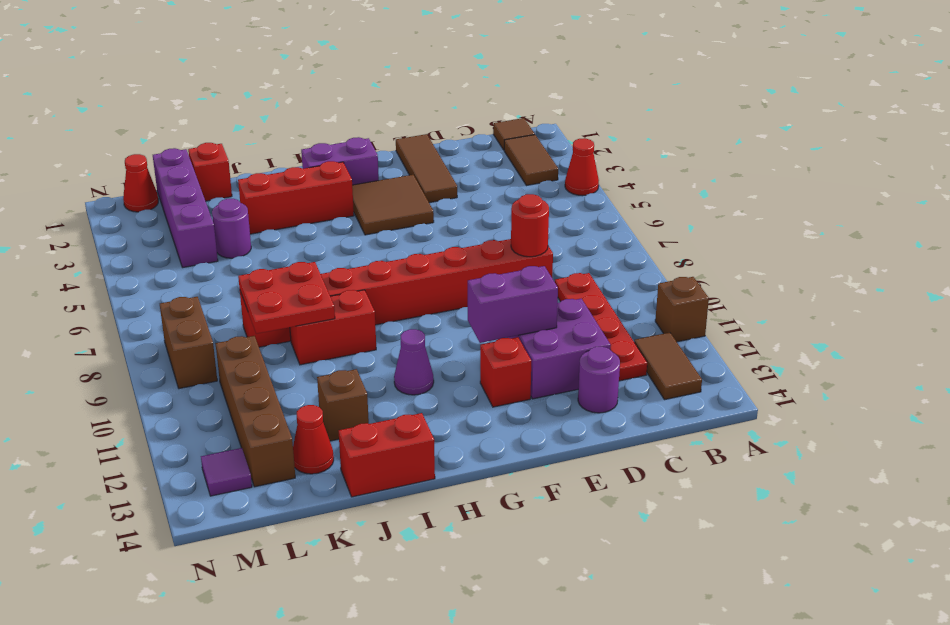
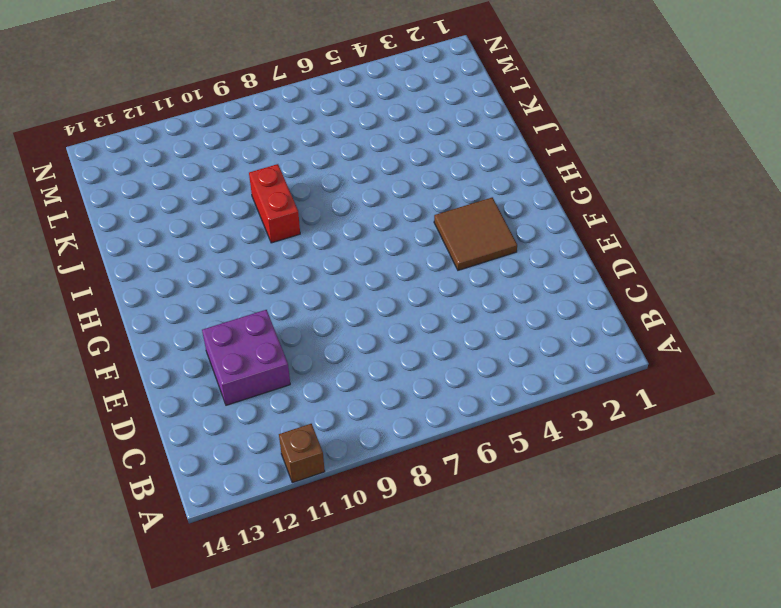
none -> red cone A4 level 1
none -> brown tile B1 level 1
none -> brown tile B2:B3 level 1

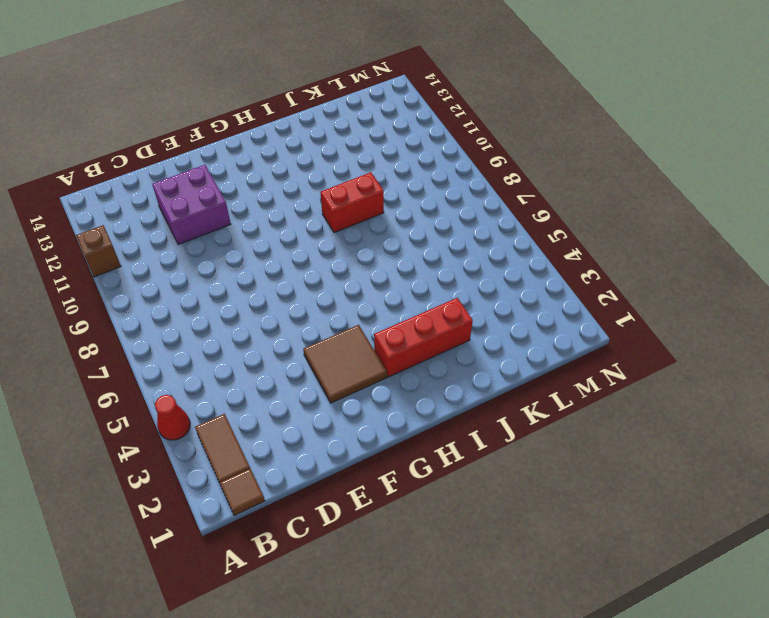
none -> brown tile B12:B13 level 1
none -> red plate C9:C12 level 1
none -> red brick D8:K8 level 1

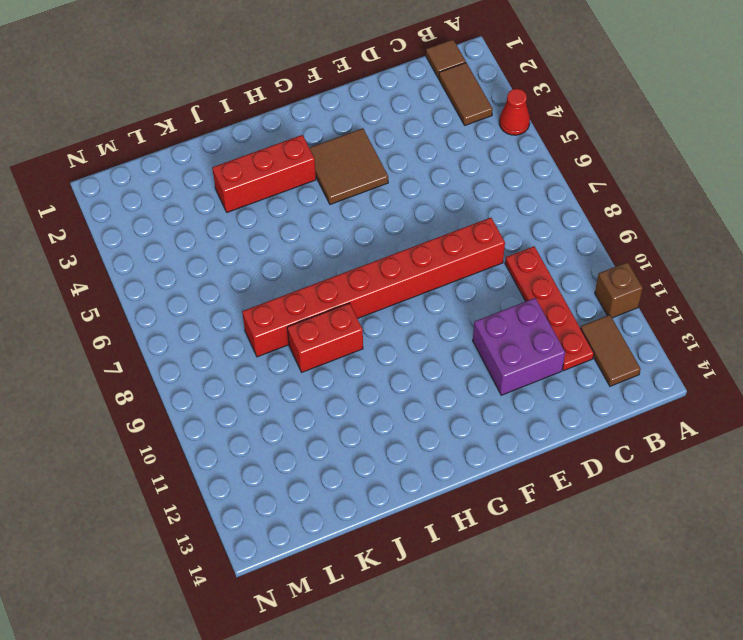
none -> purple round brick D13 level 1
none -> brown tile E1:E3 level 1
none -> red brick F12 level 1

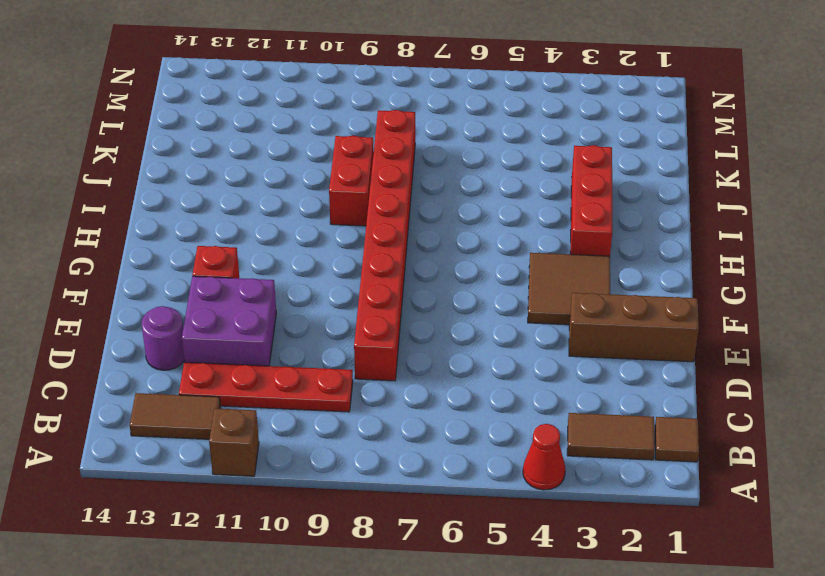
brown brick E1:E3 level 1 -> brown tile E1:E3 level 1
none -> purple brick G2:H2 level 1
none -> purple cone H11 level 1
none -> red brick I14:J14 level 1

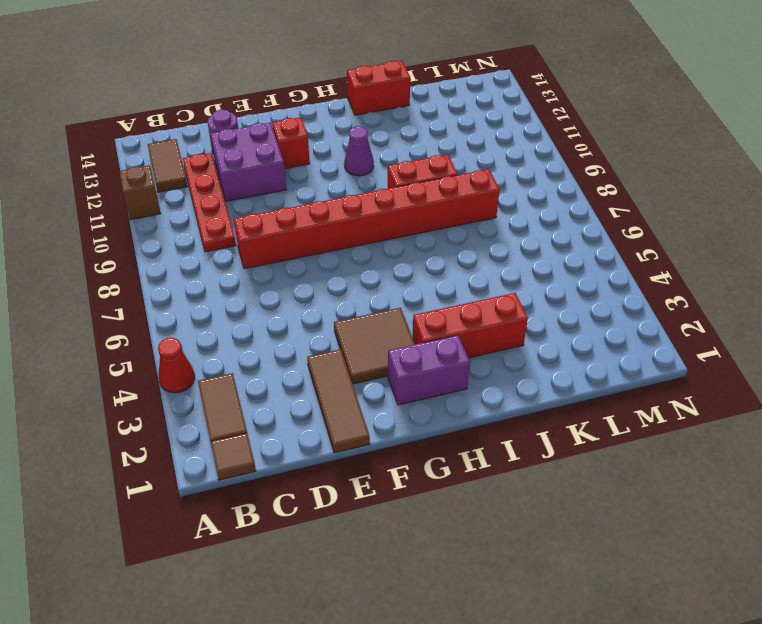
none -> brown brick J12 level 1
none -> red brick K1 level 1
none -> purple round brick K4 level 1

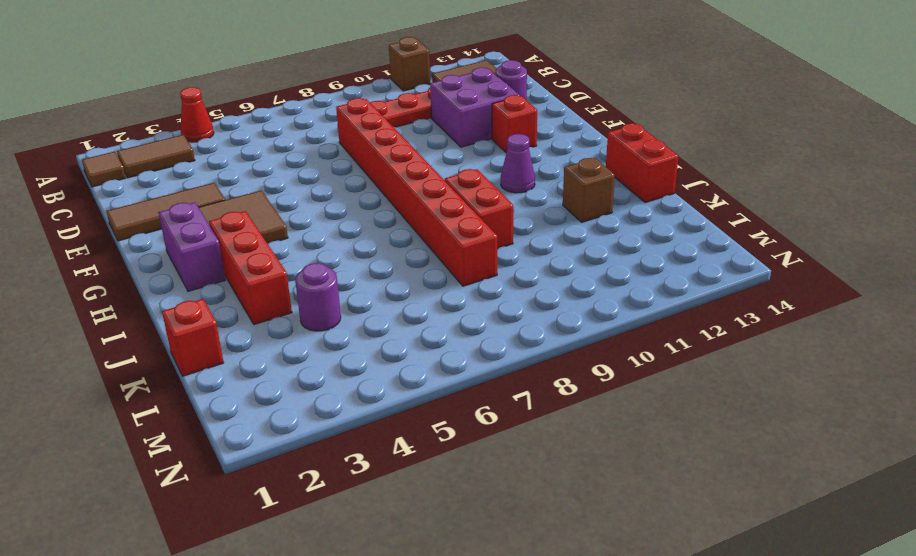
none -> red cone K13 level 1
none -> purple brick L1:L4 level 1
none -> brown brick L10:L13 level 1

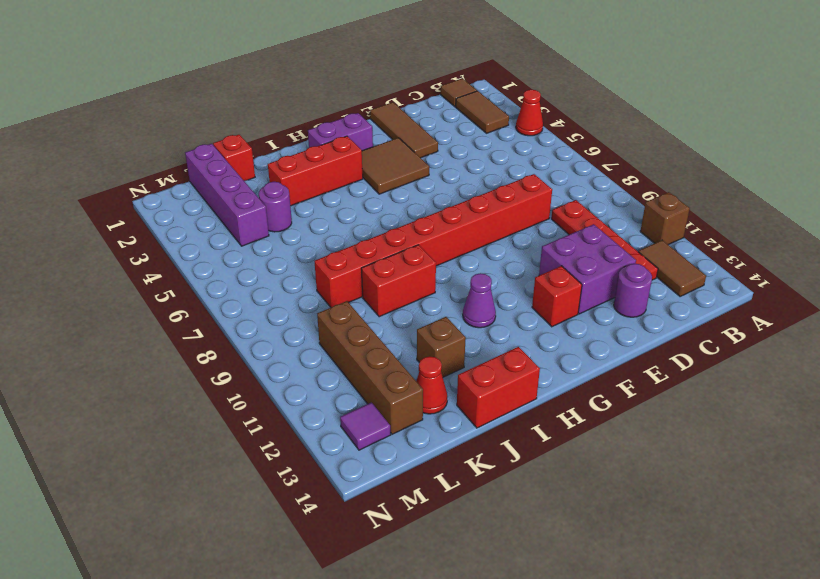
none -> red cone M1 level 1
none -> brown brick M8:M9 level 1
none -> red round brick D8 level 2

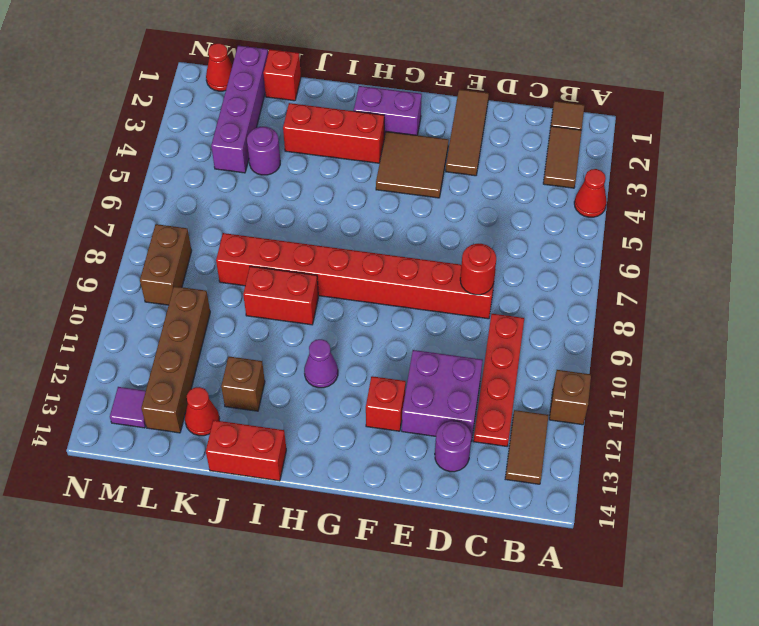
none -> purple brick E11:F11 level 2
none -> red plate J8:K9 level 2

